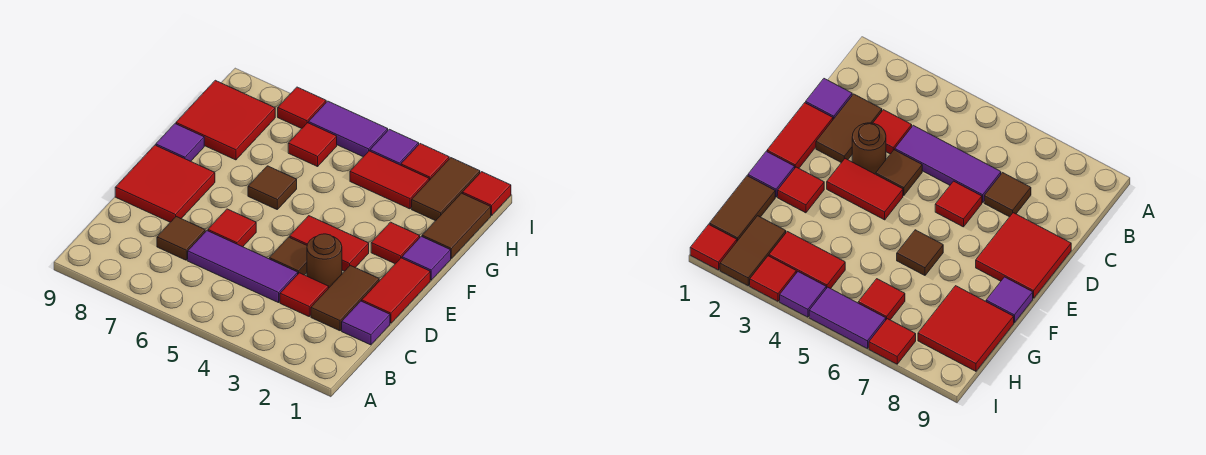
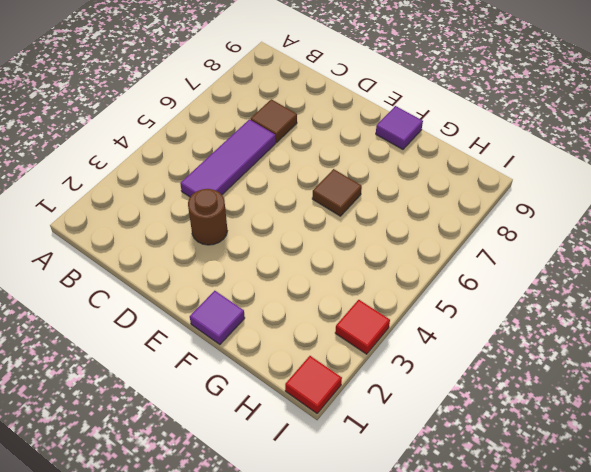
none -> purple tile C1 level 1
none -> brown tile C2:D2 level 1
none -> red tile C3 level 1

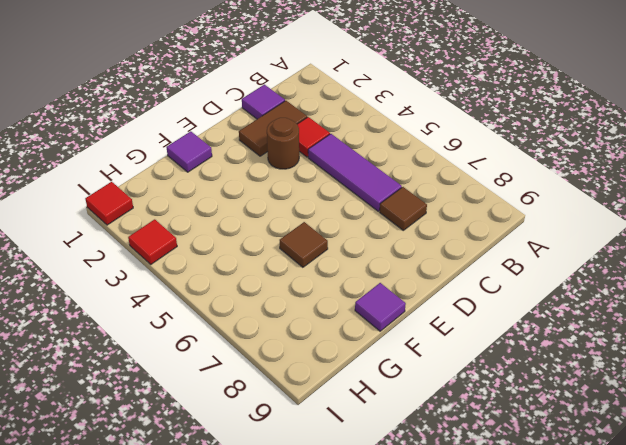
none -> red tile D1:E1 level 1
none -> brown tile D4 level 1
none -> red tile D6 level 1

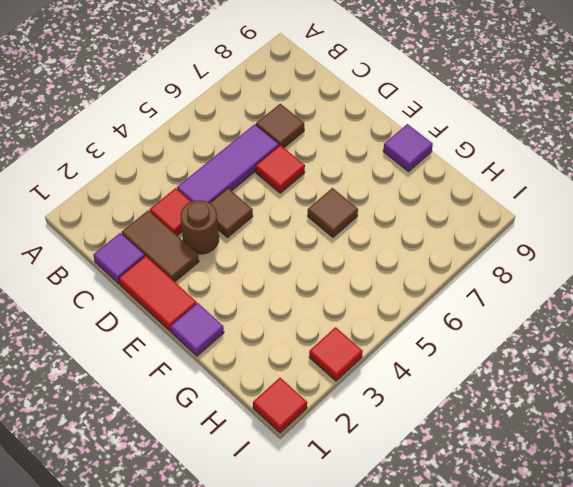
none -> red tile D8:E9 level 1
none -> red tile E3:E4 level 1
none -> red tile F2 level 1

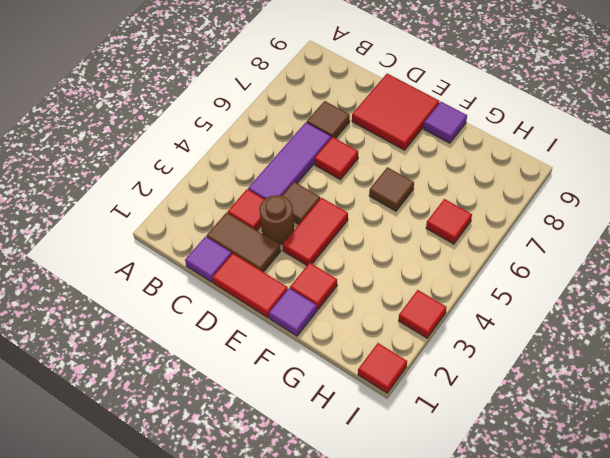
none -> brown tile G1:H1 level 1
none -> red tile G8:H9 level 1
none -> brown tile H2:I2 level 1

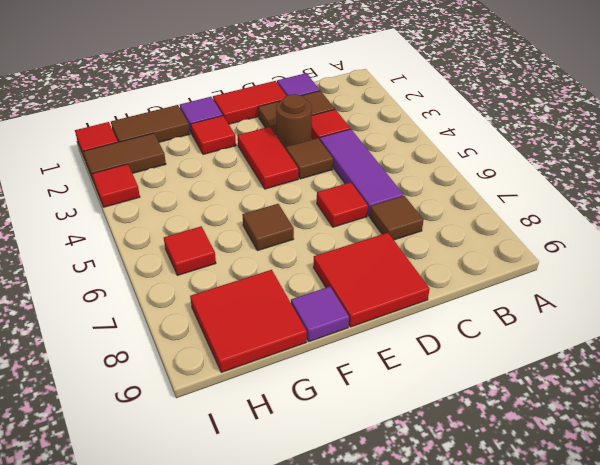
none -> red tile H3:H4 level 1
none -> purple tile I4 level 1
none -> purple tile I5:I6 level 1

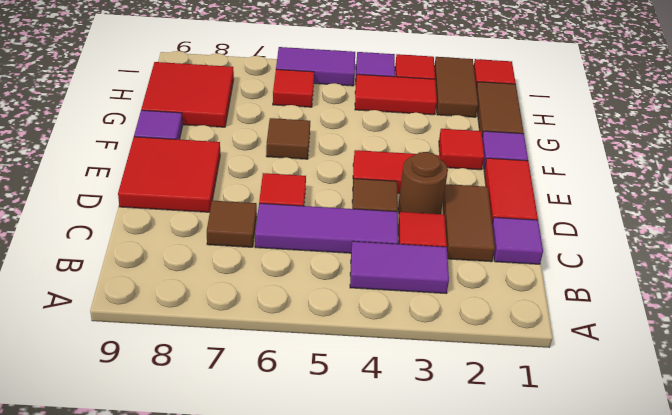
purple tile B3:B4 level 1 -> none
none -> red tile I7 level 1

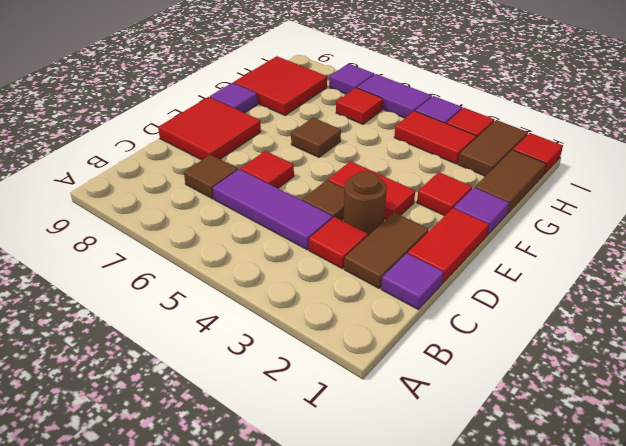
purple tile I7 level 1 -> red tile I7 level 1

